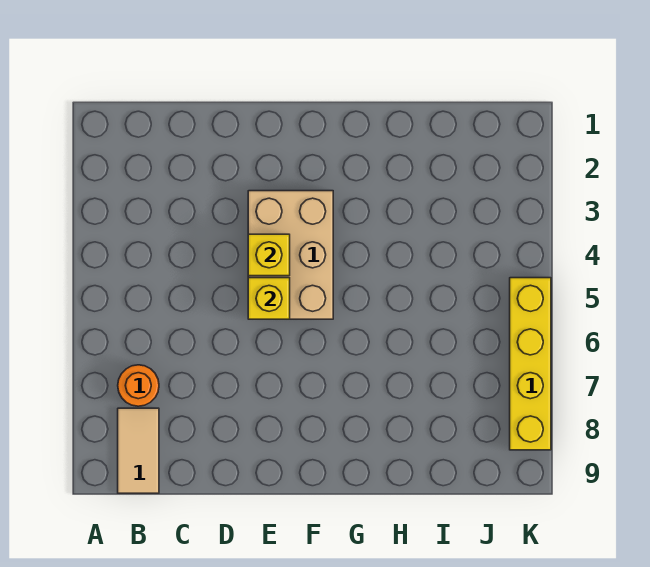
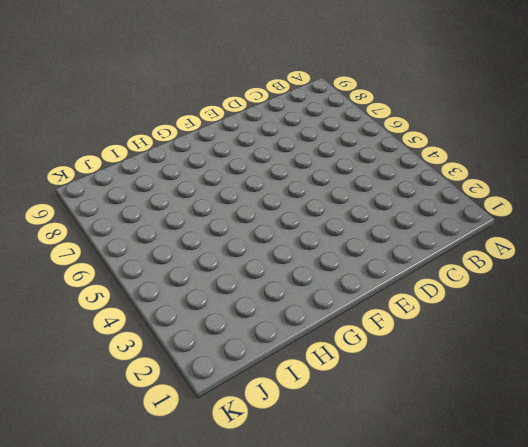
none -> orange round brick B7 level 1
none -> tan tile B8:B9 level 1

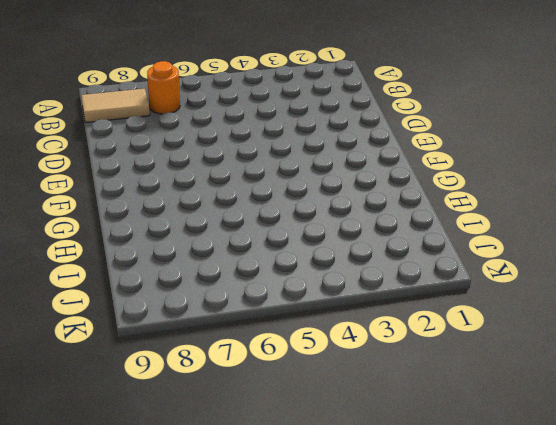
none -> tan brick E3:F5 level 1
none -> yellow brick K5:K8 level 1

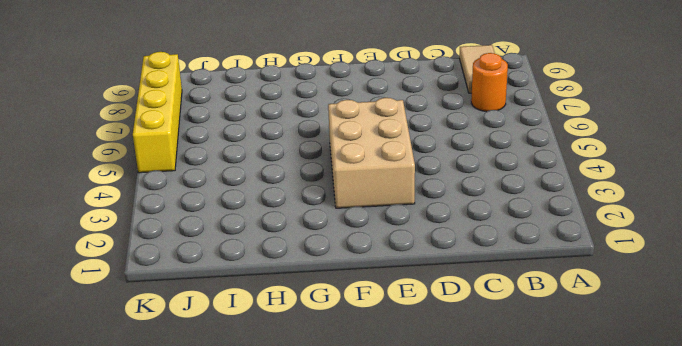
none -> yellow brick E4 level 2
none -> yellow brick E5 level 2

